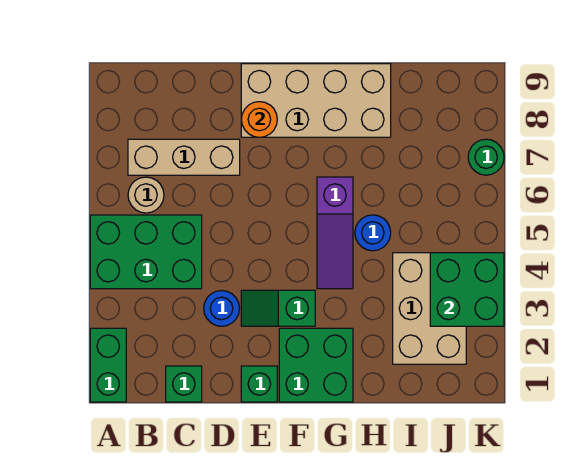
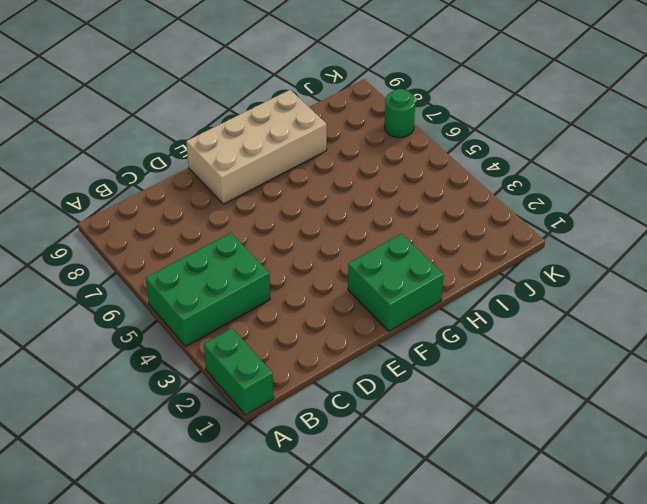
none -> tan round brick B6 level 1
none -> tan brick B7:D7 level 1
none -> green brick C1 level 1

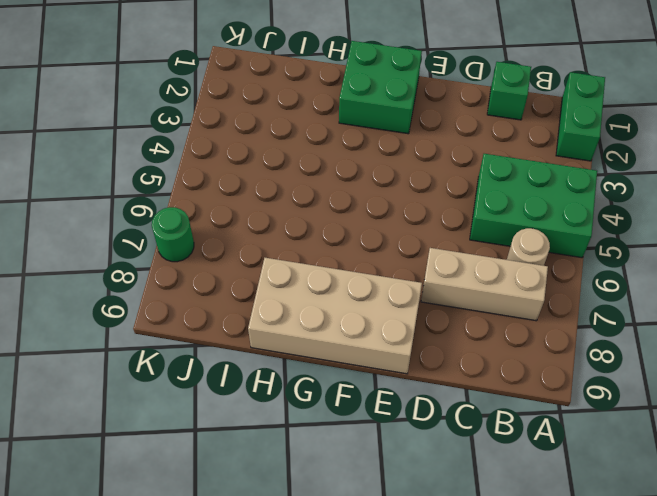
none -> blue round brick D3 level 1
none -> green brick E1 level 1
none -> green slope E3:F3 level 1 top F

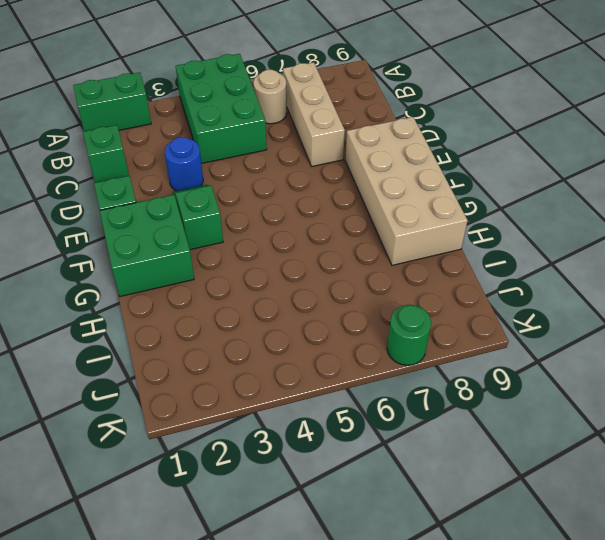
none -> purple slope G4:G6 level 1 top 6
none -> blue round brick H5 level 1
none -> tan brick I2:J4 level 1

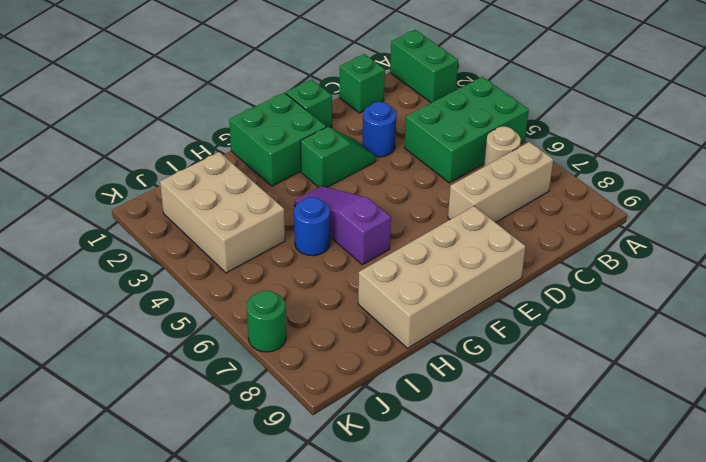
none -> orange round brick E8 level 2
none -> green brick J3:K4 level 2

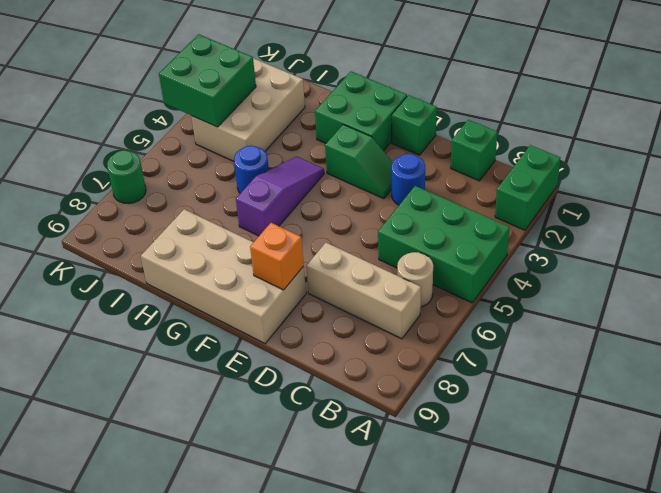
orange brick E8 level 2 -> orange round brick E8 level 2

